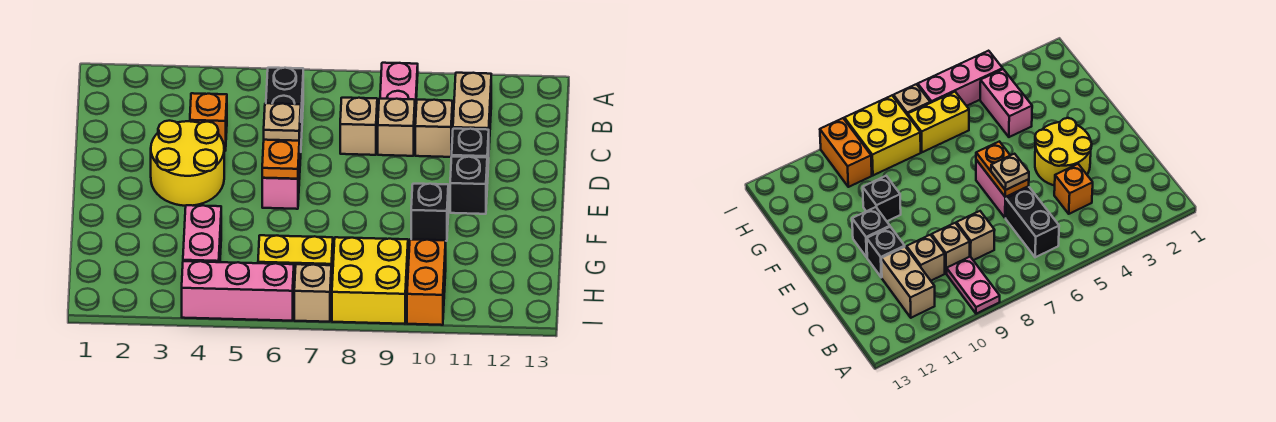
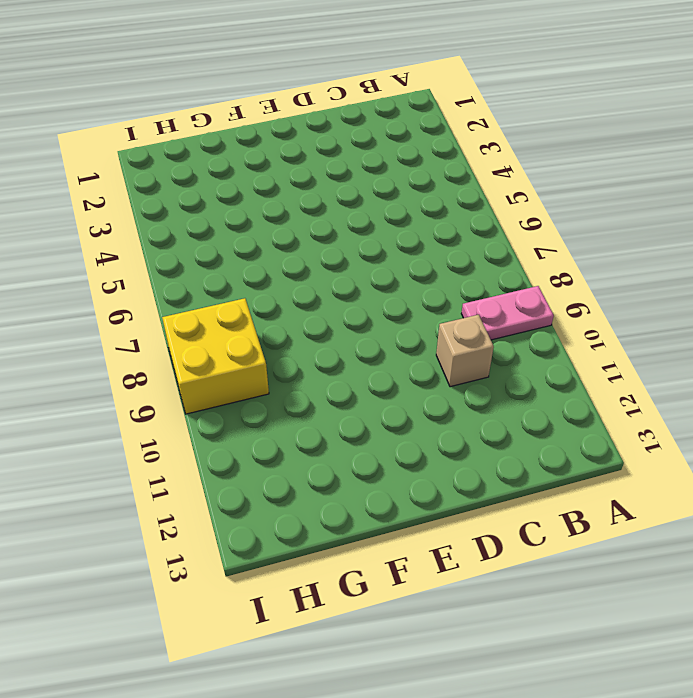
none -> black brick B6:C6 level 1
none -> tan brick B11:C11 level 1
none -> orange brick C4 level 1

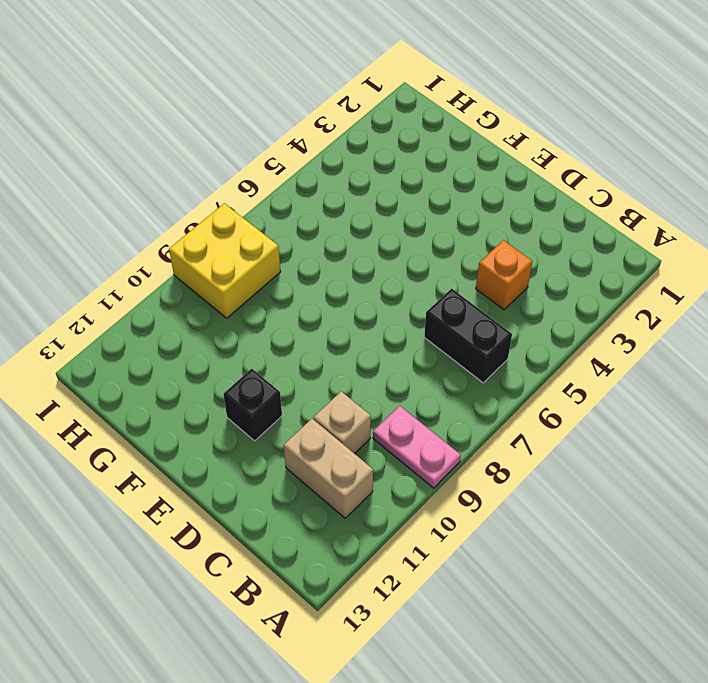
none -> tan brick C8 level 1
none -> tan brick C9 level 1
none -> yellow round brick D3:E4 level 1

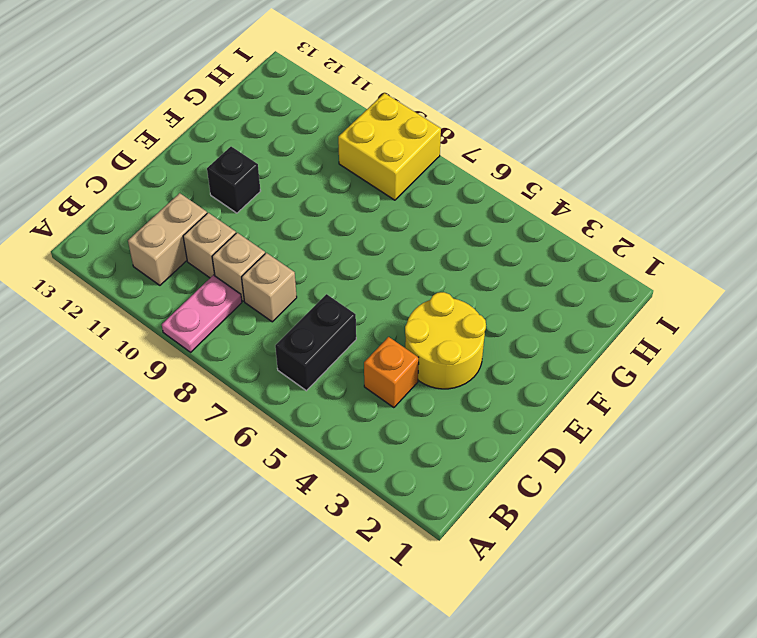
none -> pink brick D6:E6 level 1
none -> black brick D11 level 1
none -> black brick F10 level 1

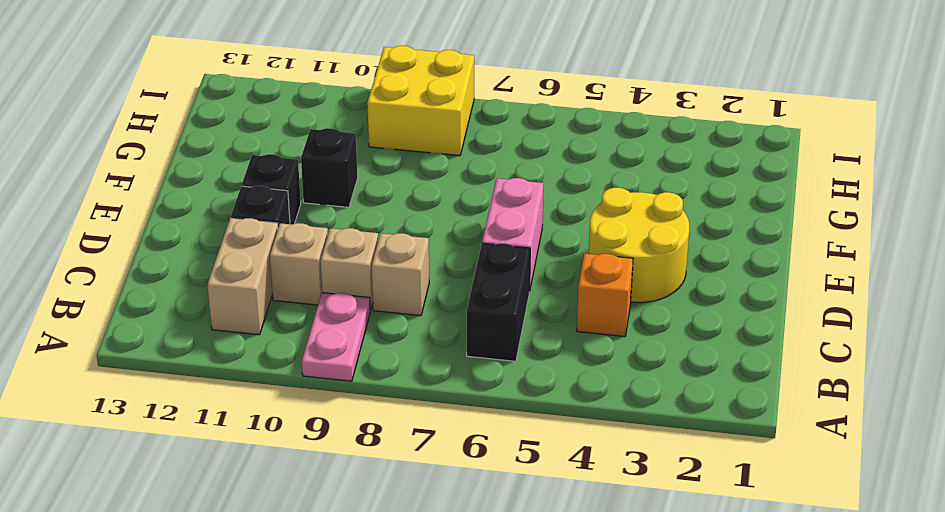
none -> pink brick G4:H4 level 1
none -> yellow brick H6:H7 level 1
none -> orange brick H10:I10 level 1

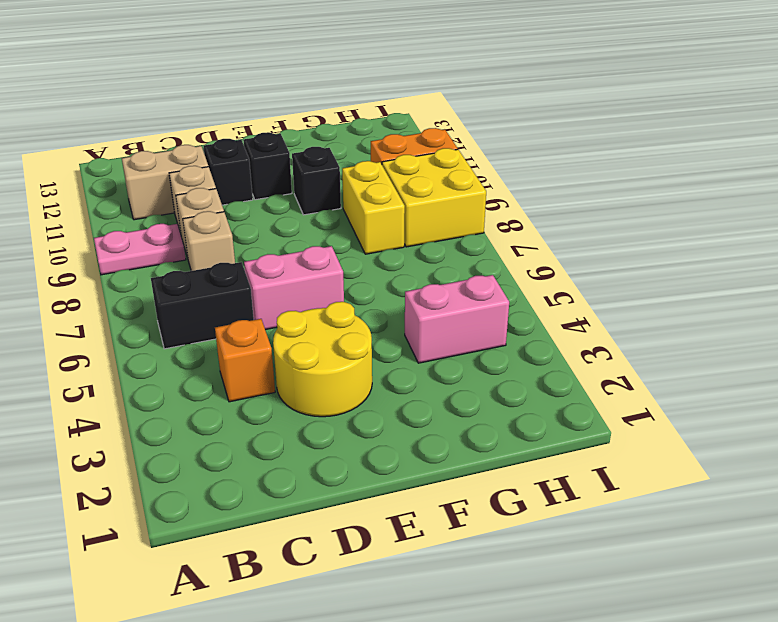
yellow brick G8:G9 level 1 -> yellow brick H6:H7 level 1
none -> pink brick I4:I6 level 1
none -> tan brick I7 level 1
none -> orange plate D6:E6 level 2

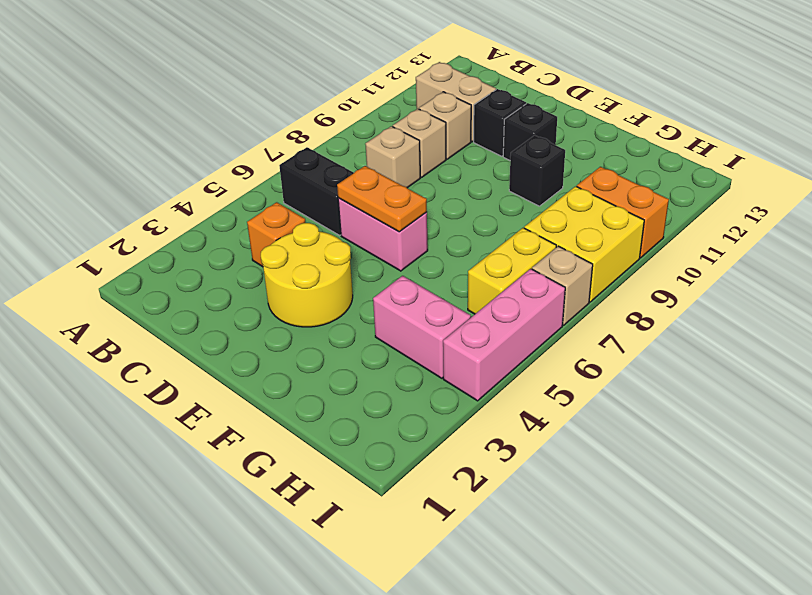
none -> pink plate A9:B9 level 1
none -> tan plate D6 level 3

